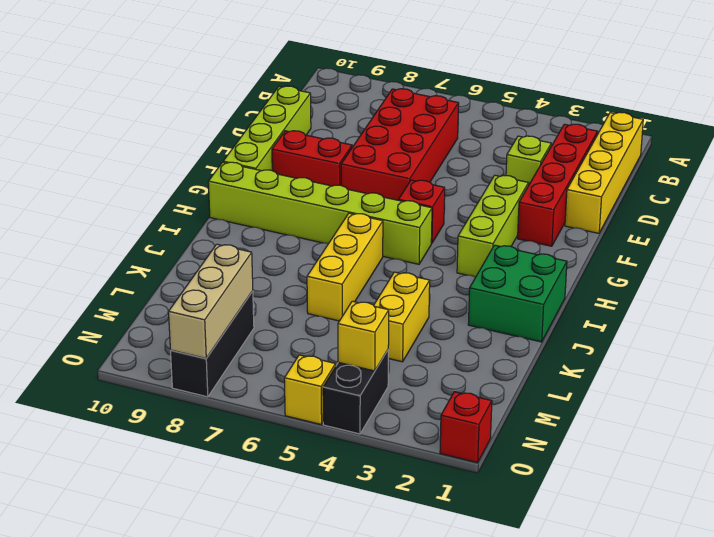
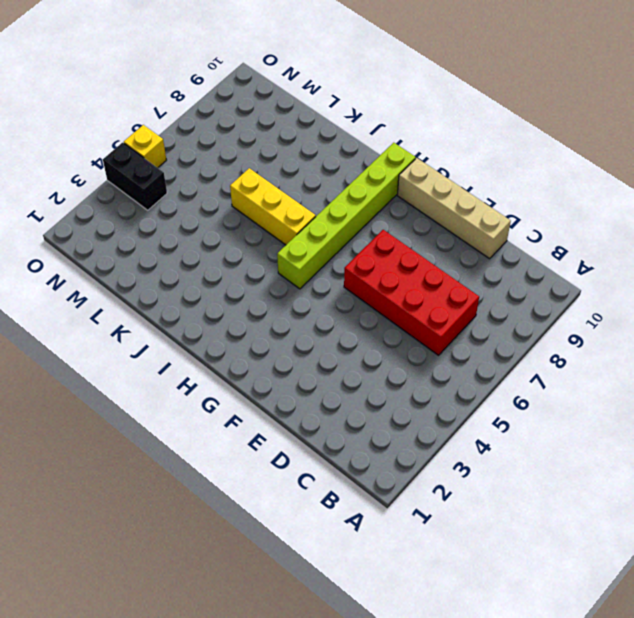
tan brick D10:G10 level 1 -> lime brick D10:G10 level 1
none -> yellow brick B1:E1 level 1
none -> red brick C2:F2 level 1
none -> lime brick D3 level 1

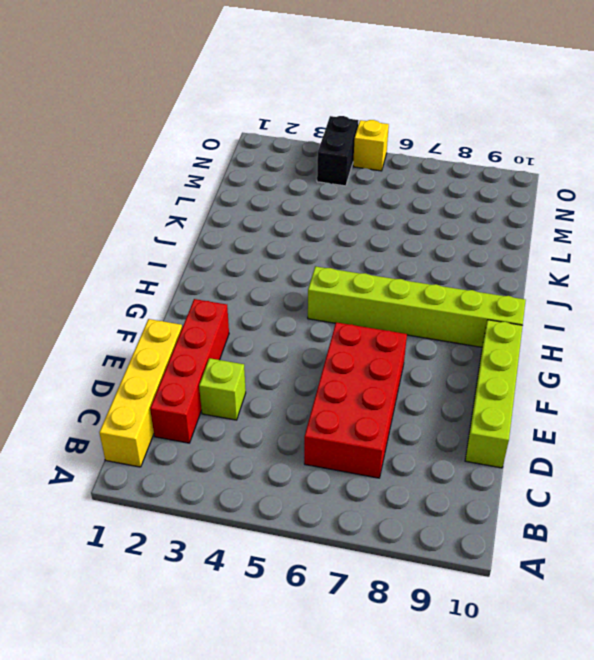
none -> lime brick F3:H3 level 1
none -> red brick F8:F9 level 1
none -> red brick G5 level 1

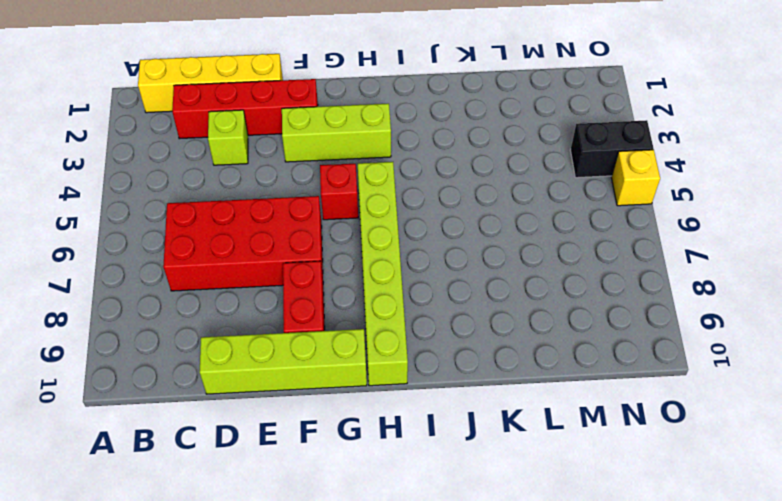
none -> green brick I1:J2 level 1
none -> yellow brick I6:K6 level 1
none -> yellow brick K4:L4 level 1

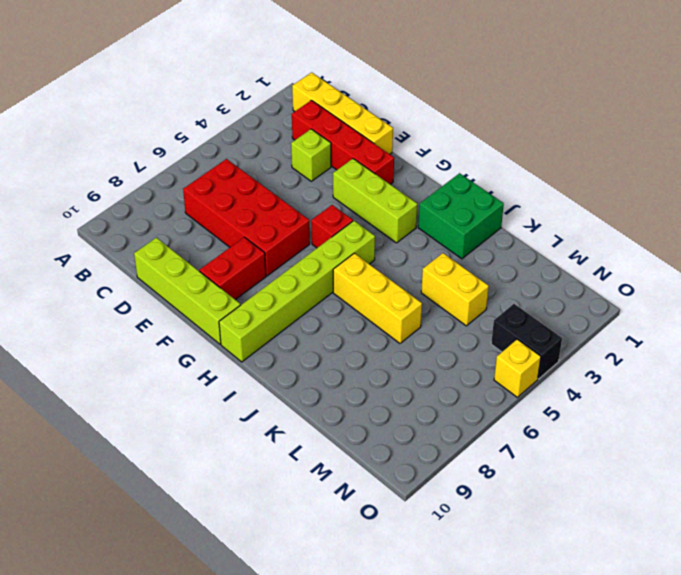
none -> black brick M8:O8 level 1
none -> red brick O1 level 1
none -> tan brick M8:O8 level 2

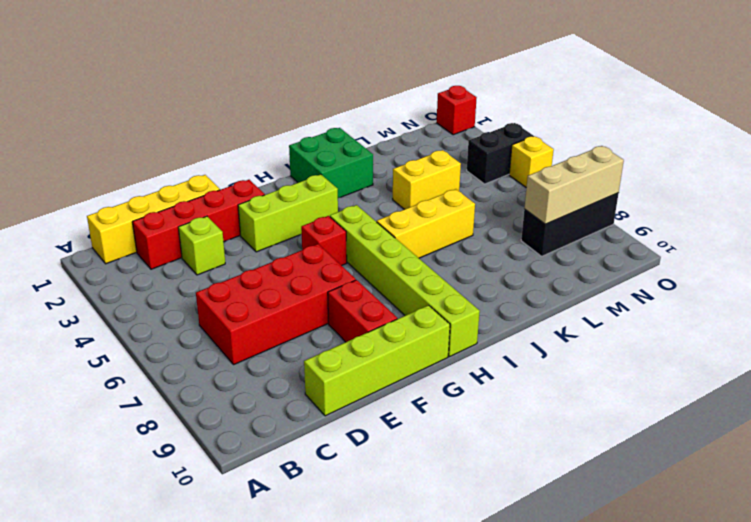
none -> yellow brick N4 level 2

